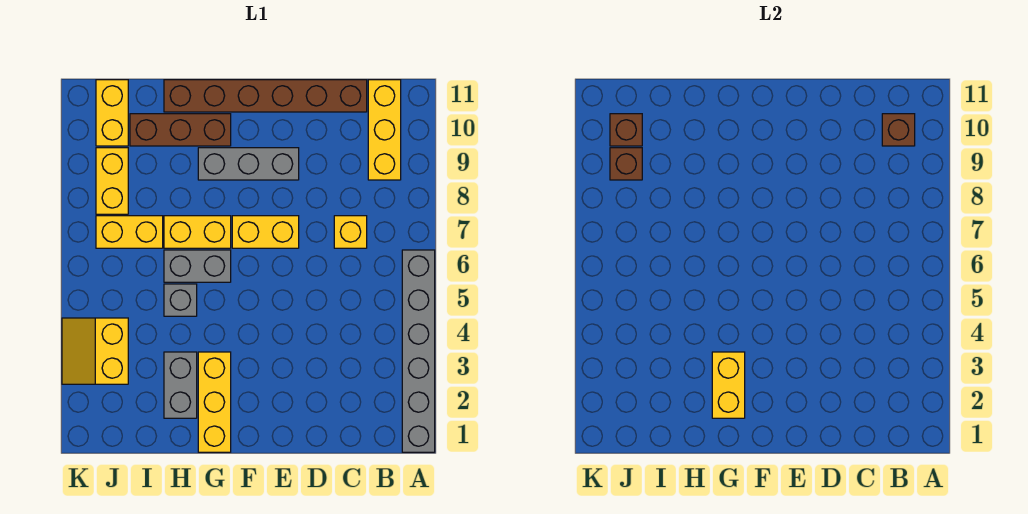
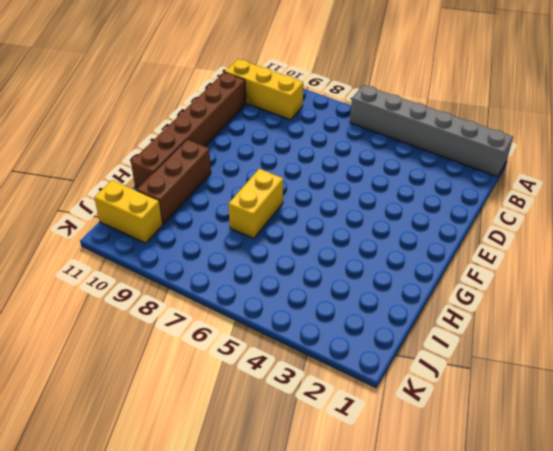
none -> yellow brick C7 level 1
none -> yellow brick E7:F7 level 1
none -> grey brick E9:G9 level 1

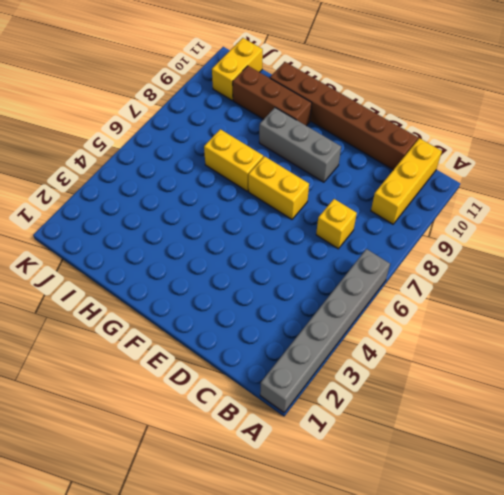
none -> yellow brick G1:G3 level 1
none -> grey brick G6:H6 level 1
none -> grey brick H2:H3 level 1

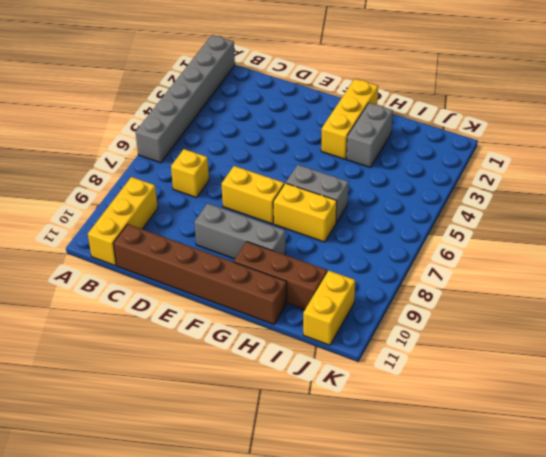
none -> grey brick H5 level 1
none -> yellow brick I7:J7 level 1
none -> yellow slope J3:K4 level 1 top J

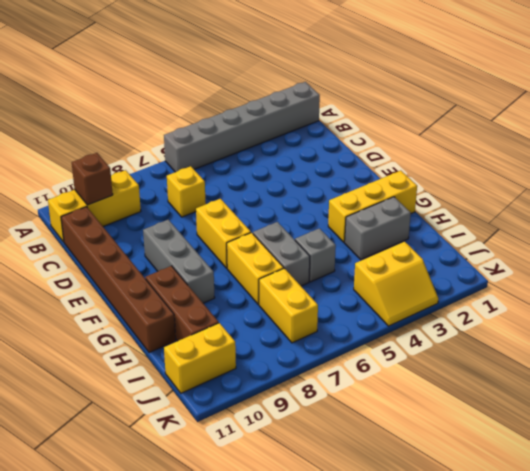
none -> yellow brick J8:J9 level 1
none -> yellow brick G2:G3 level 2
none -> brown brick J9 level 2

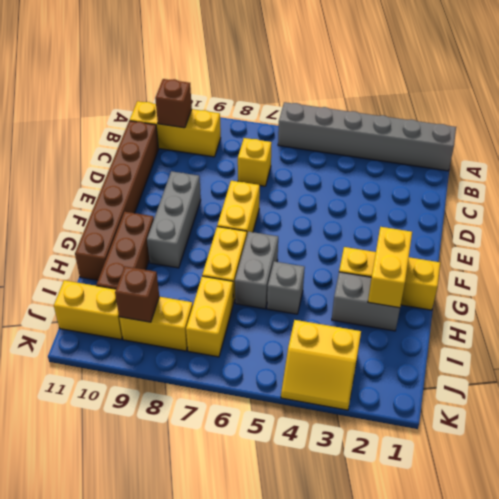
yellow brick G2:H2 level 2 -> yellow brick G2:G3 level 2
none -> brown brick J10 level 2

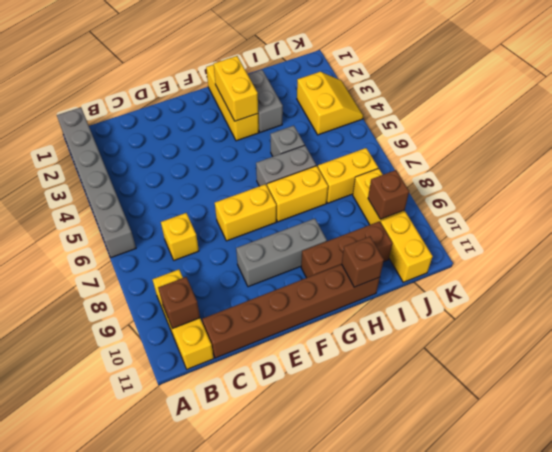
brown brick H11 level 2 -> brown brick J10 level 2

